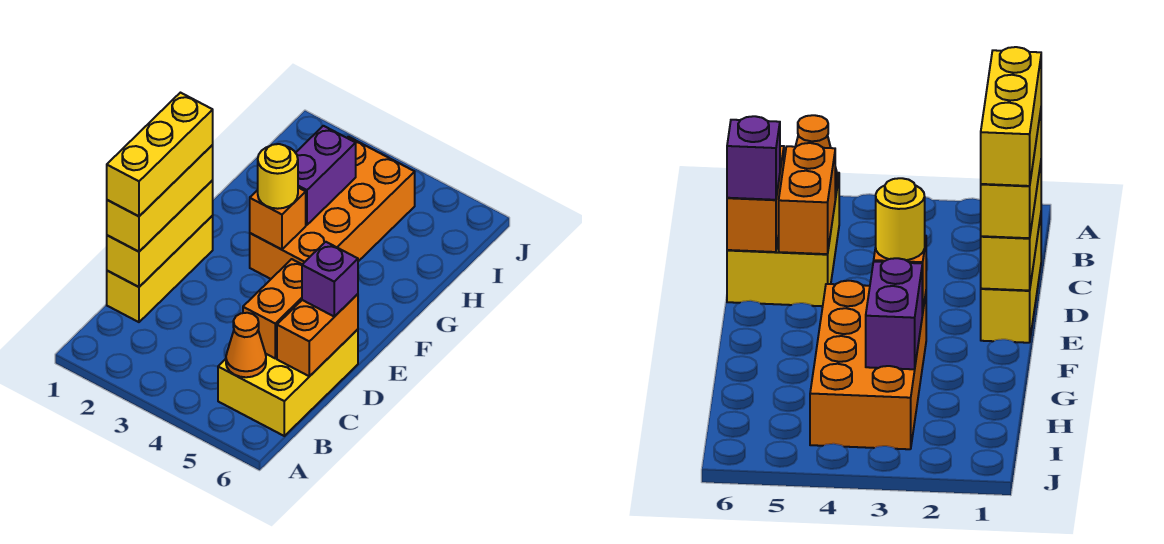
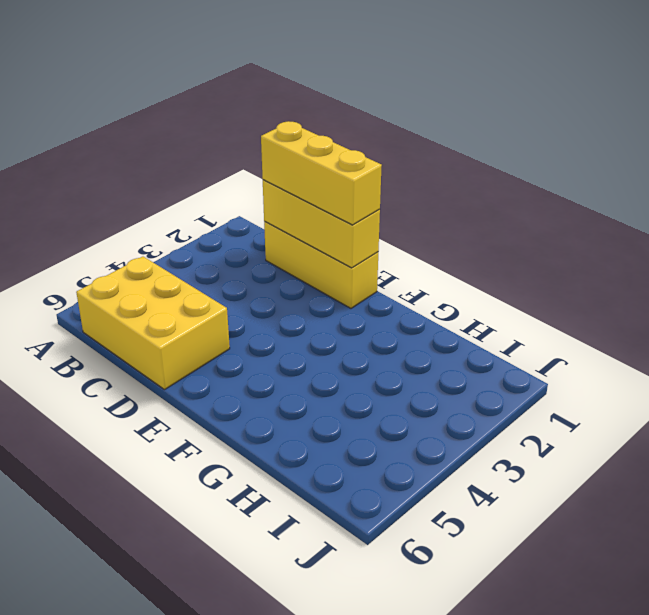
none -> orange brick F3:I4 level 1
none -> orange cone B5 level 2
none -> orange brick C5:D5 level 2

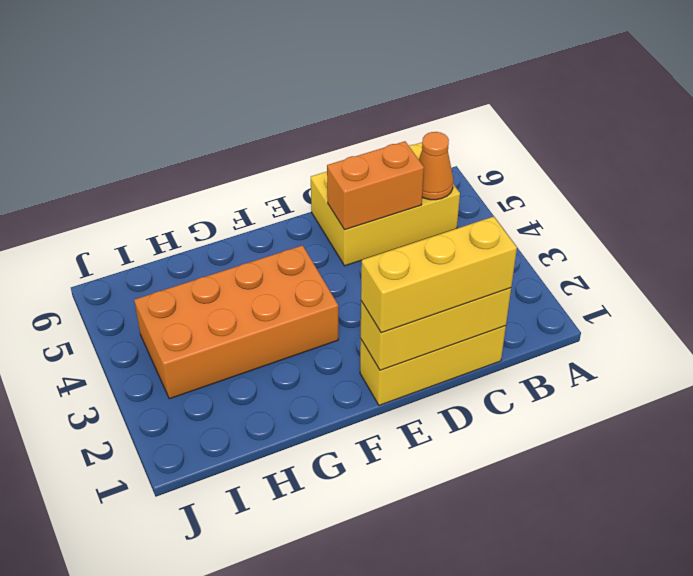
none -> orange brick C6:D6 level 2
none -> orange brick F3 level 2
none -> purple brick G3:H3 level 2

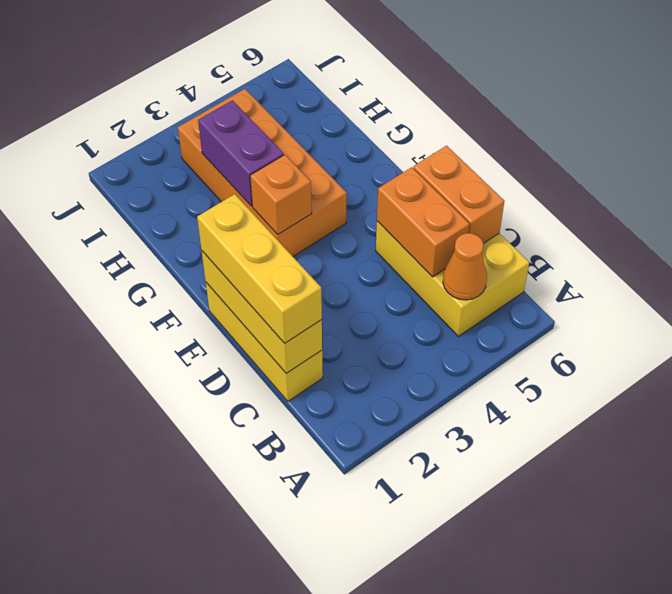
none -> purple brick D6 level 3
none -> yellow round brick F3 level 3
none -> yellow brick C1:E1 level 4

